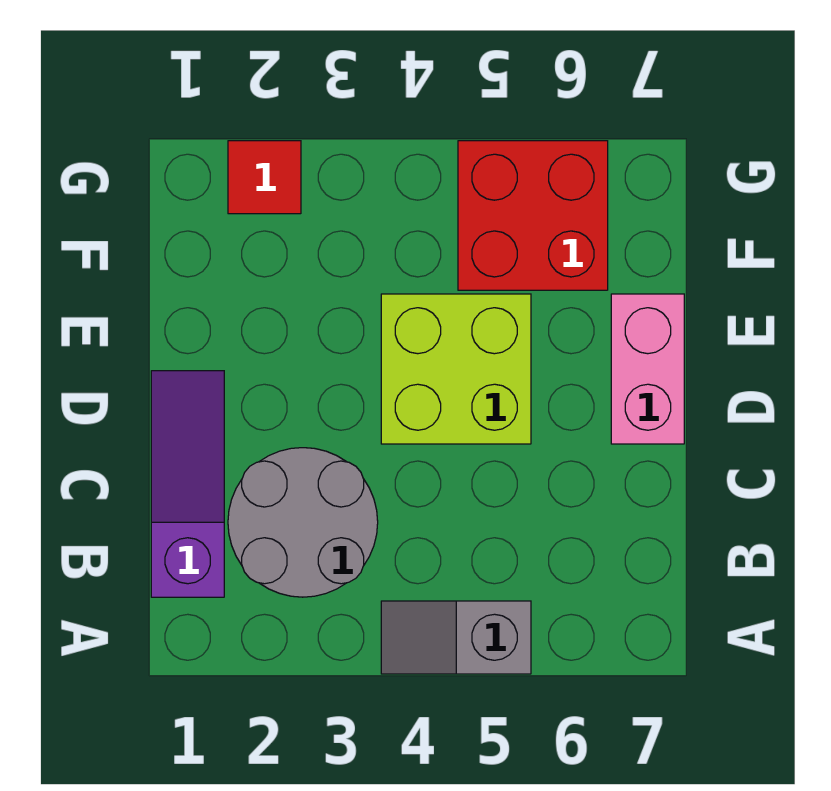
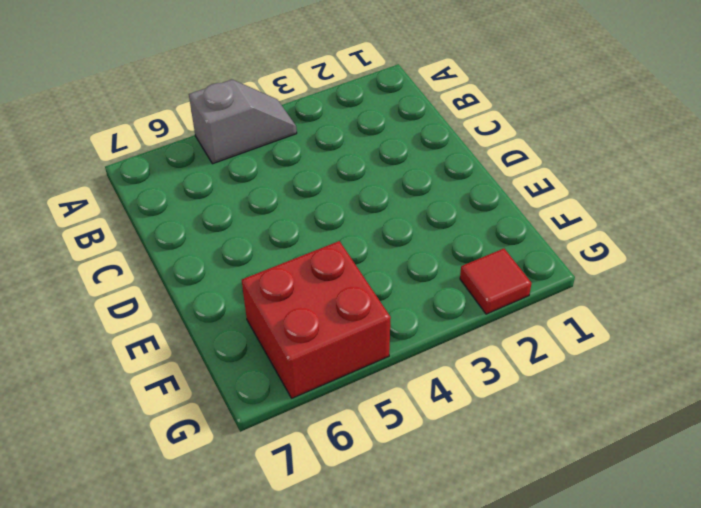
none -> purple slope B1:D1 level 1 top B
none -> grey round brick B2:C3 level 1

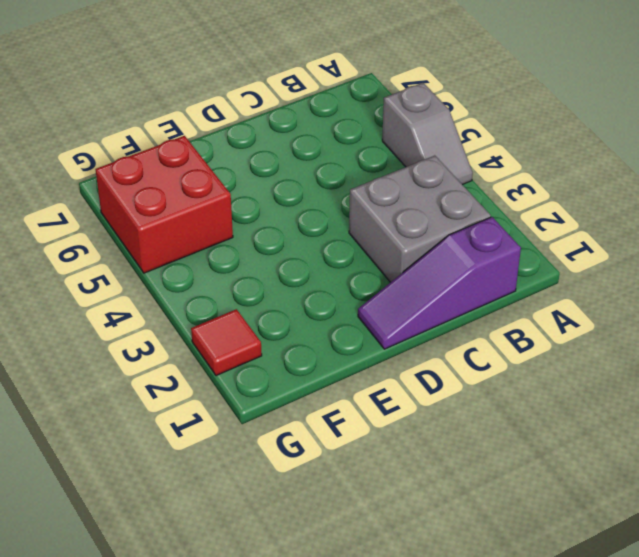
grey brick B2:C3 level 1 -> grey round brick B2:C3 level 1
none -> lime brick D4:E5 level 1
none -> pink brick D7:E7 level 1

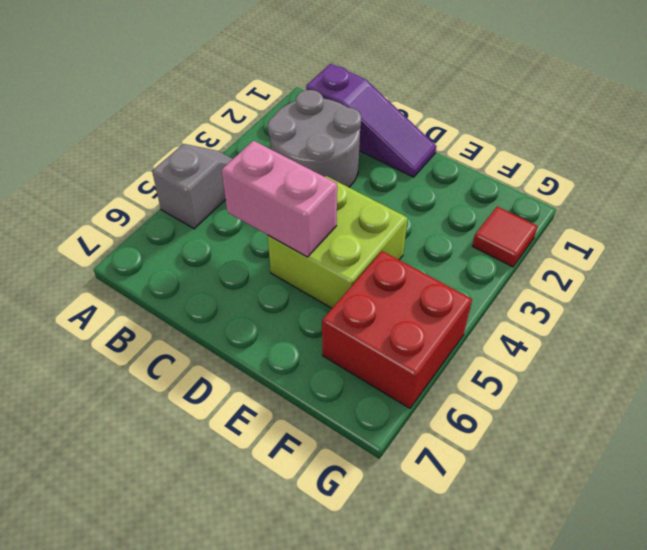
pink brick C5:D5 level 2 -> pink brick D7:E7 level 1

